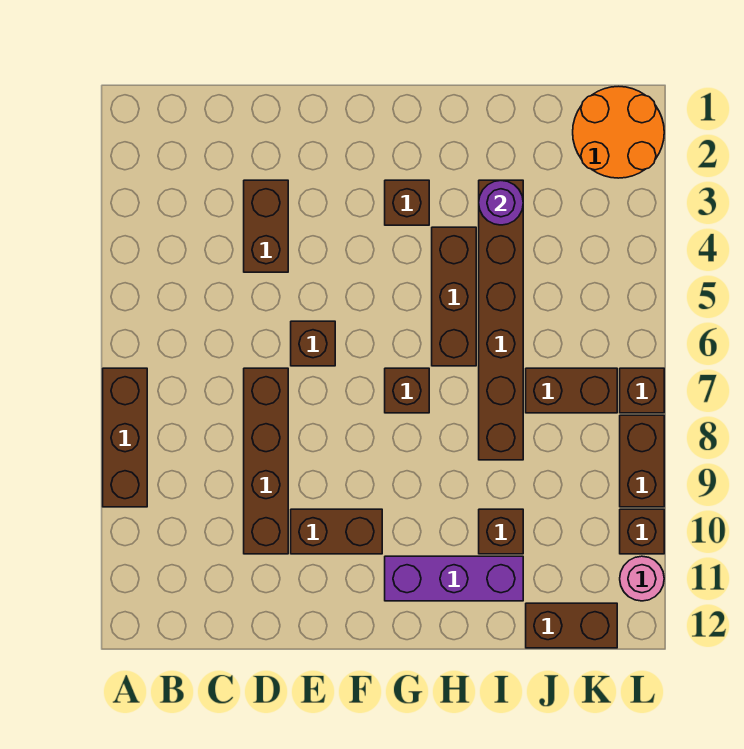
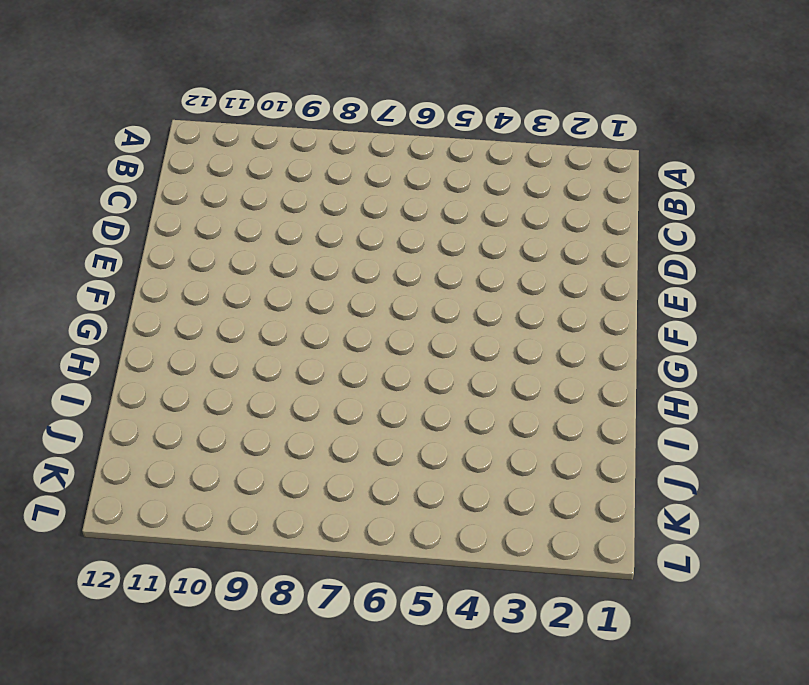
none -> brown brick A7:A9 level 1
none -> brown brick D3:D4 level 1
none -> brown brick D7:D10 level 1

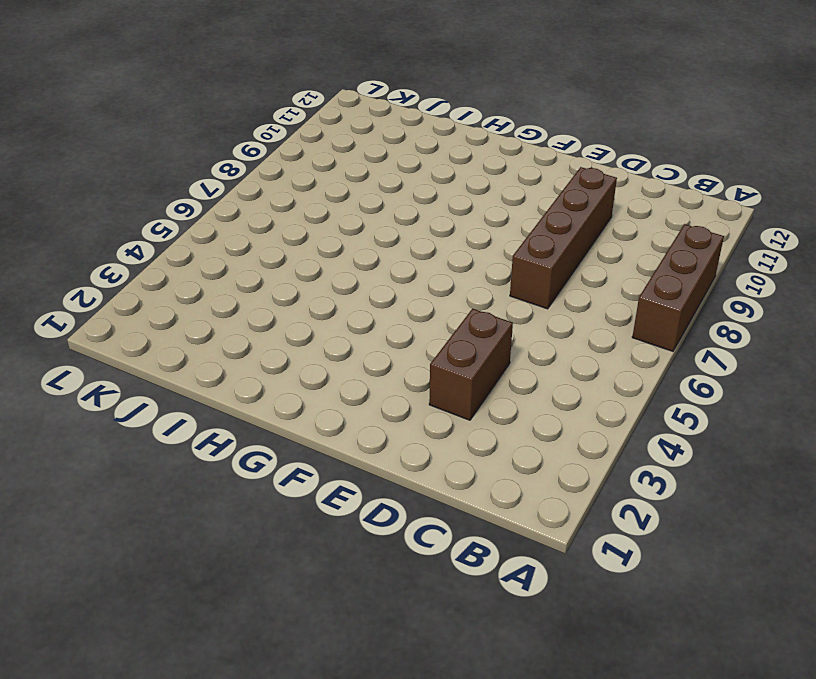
none -> brown brick E6 level 1
none -> brown brick E10:F10 level 1
none -> brown brick G3 level 1

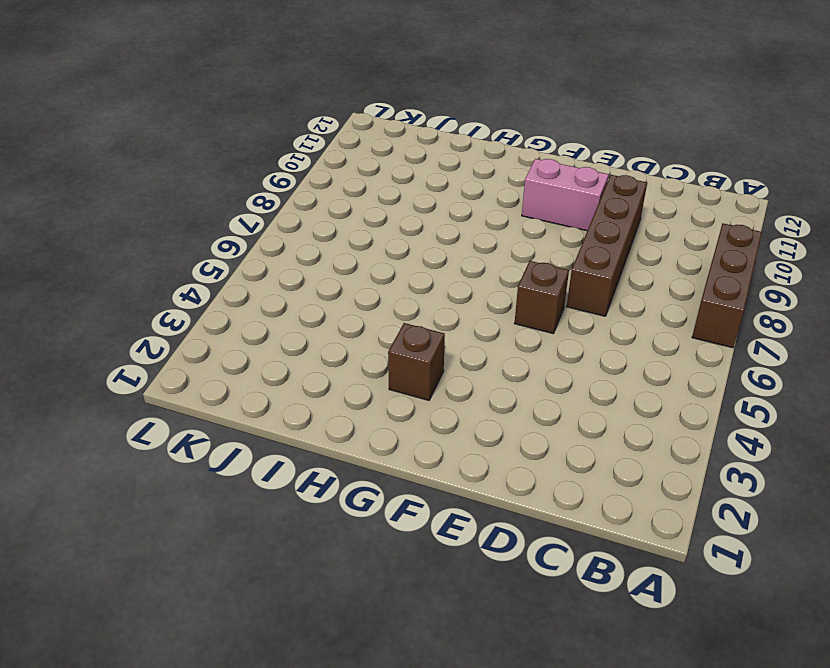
pink brick E10:F10 level 1 -> brown brick E10:F10 level 1
none -> brown brick D3:D4 level 1
none -> brown brick G7 level 1
none -> purple brick G11:I11 level 1

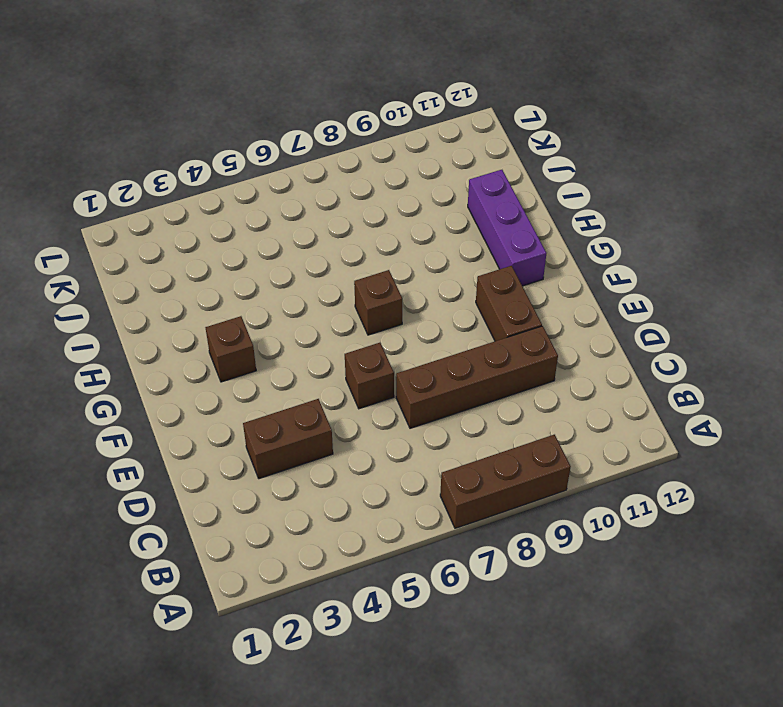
none -> brown brick H4:H6 level 1
none -> brown brick I3:I8 level 1
none -> brown brick I10 level 1

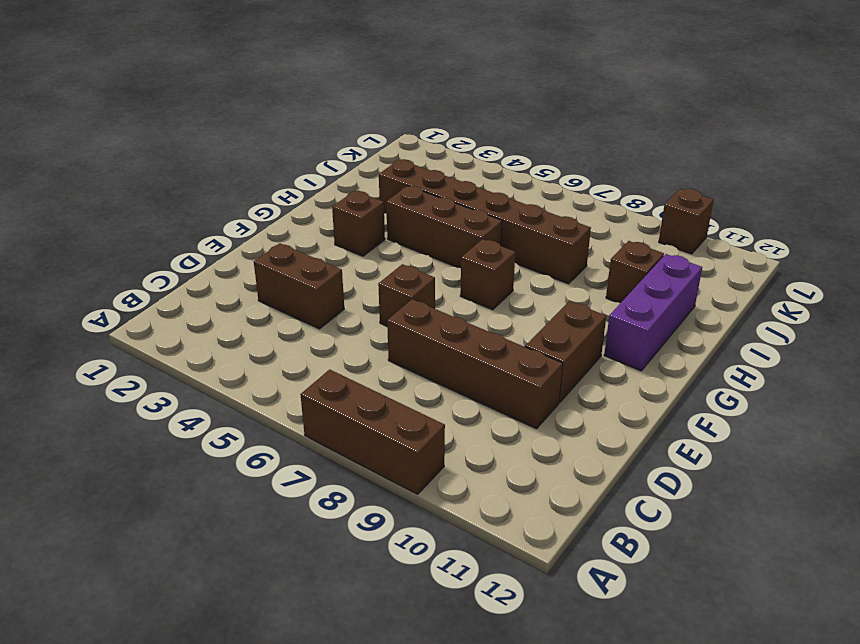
none -> brown brick J7:K7 level 1
none -> brown brick J12:K12 level 1
none -> orange round brick K1:L2 level 1

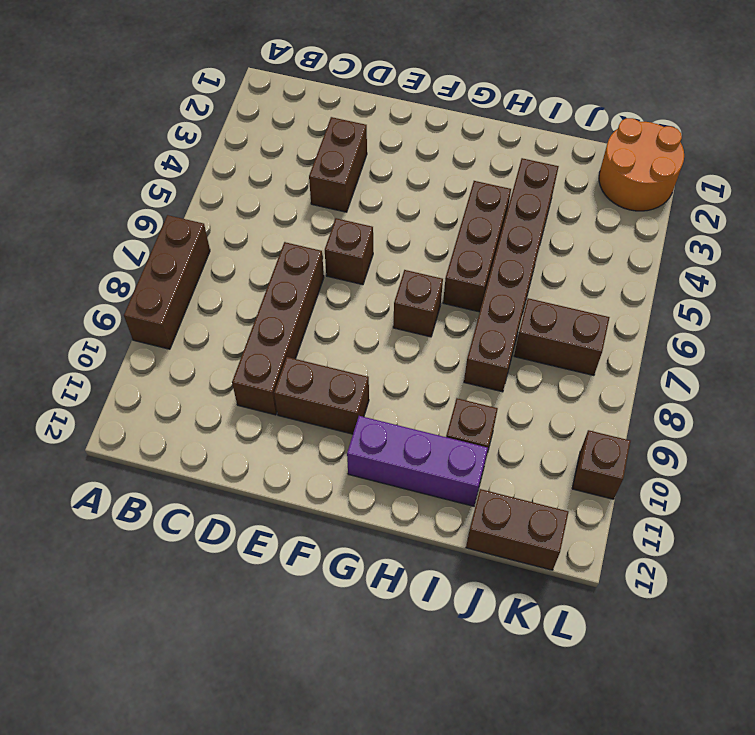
none -> brown brick G3 level 1
none -> brown brick L7 level 1
none -> brown brick L8:L9 level 1

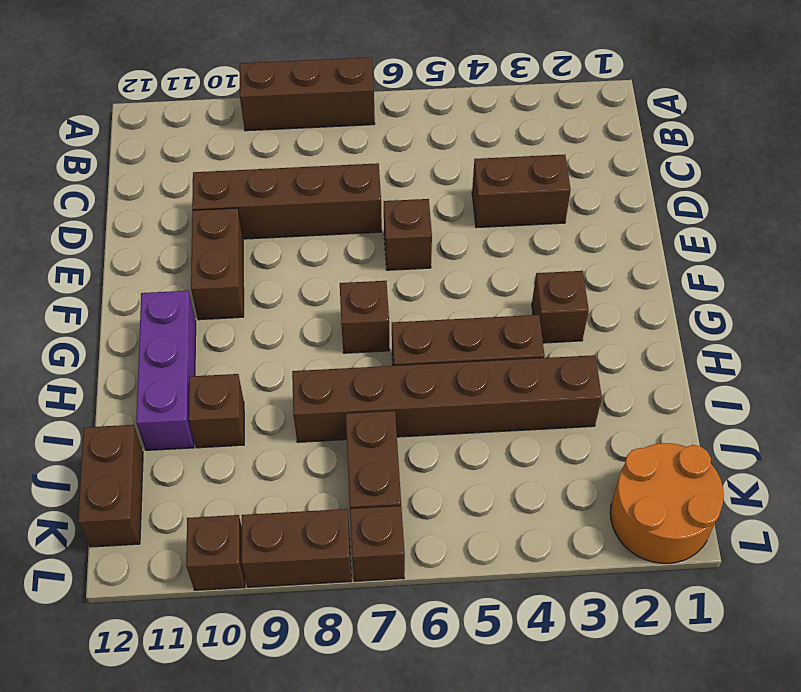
none -> pink round brick L11 level 1
none -> purple round brick I3 level 2

